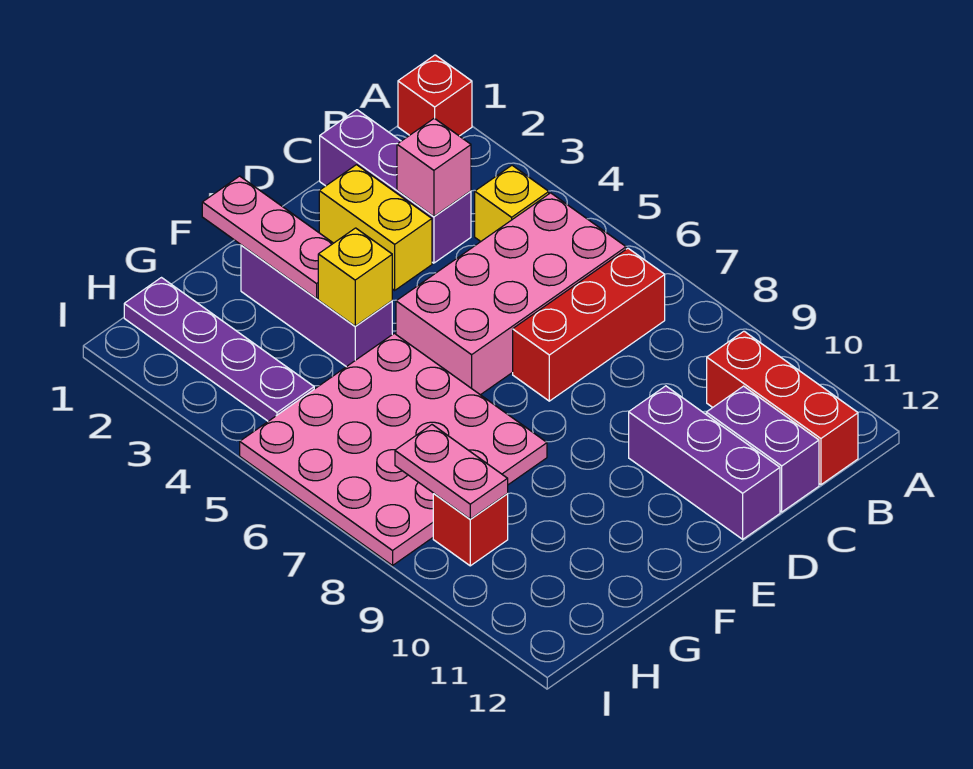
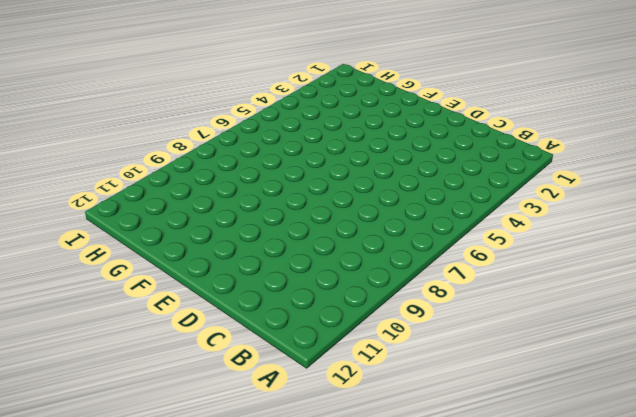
none -> red brick A1 level 1
none -> yellow brick B4 level 1
none -> pink brick B5:E6 level 1

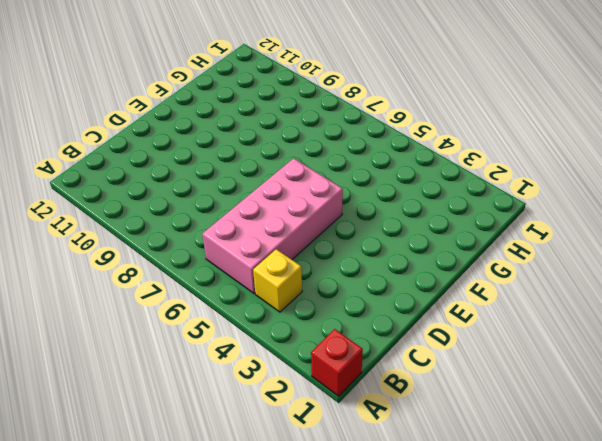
none -> red brick B7:D7 level 1
none -> red brick B10:B12 level 1
none -> purple brick C1:C3 level 1

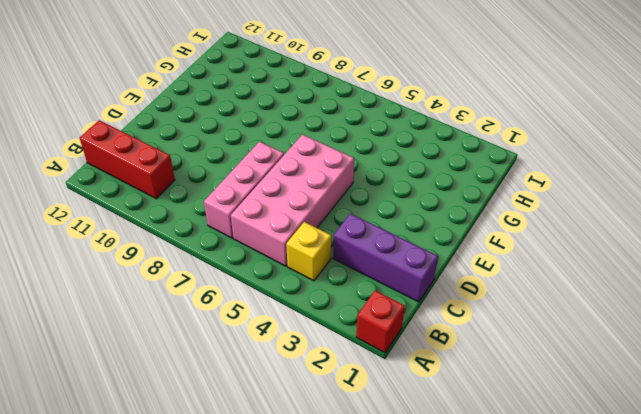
pink brick B7:D7 level 1 -> red brick B7:D7 level 1
none -> purple brick C11:C12 level 1
none -> yellow brick D2:D3 level 1
none -> purple brick D10:D12 level 1

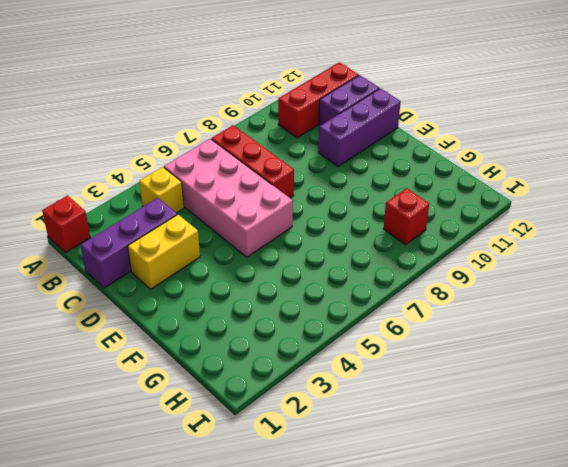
none -> purple brick F2:F4 level 1
none -> pink plate F5:I8 level 1
none -> purple plate H1:H4 level 1

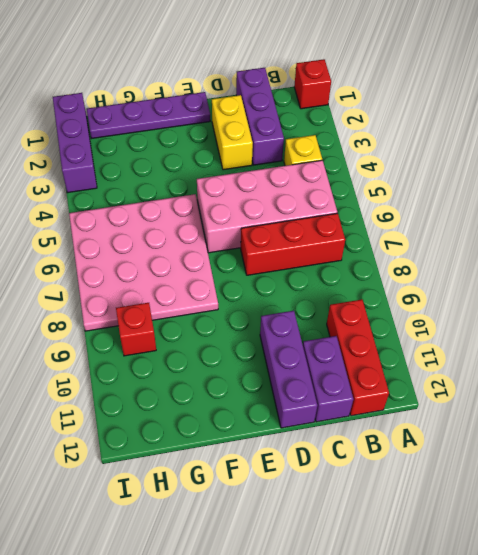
purple plate E1:H1 level 1 -> purple plate H1:H4 level 1
purple brick I1:I3 level 1 -> purple brick F2:F4 level 1
none -> pink brick C3 level 2
none -> pink plate F1:F3 level 2
none -> yellow brick F4 level 2

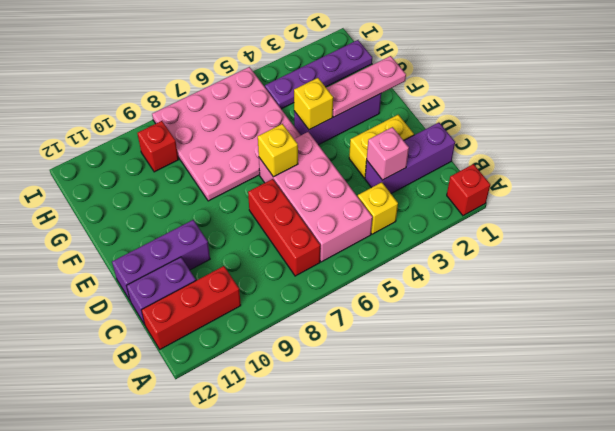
yellow brick E6 level 2 -> none
none -> pink plate H8:H9 level 2

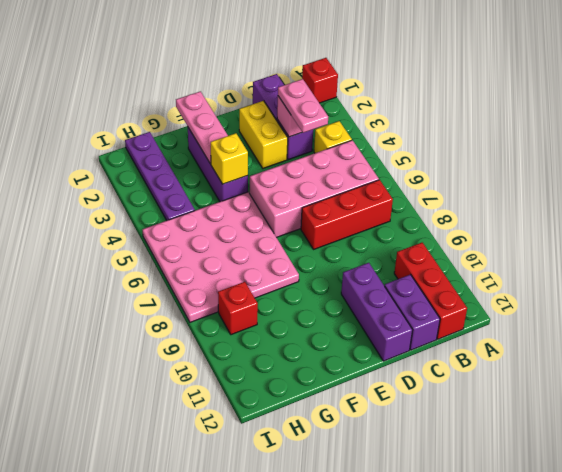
pink plate C3:C4 level 3 -> pink plate H8:H9 level 2

